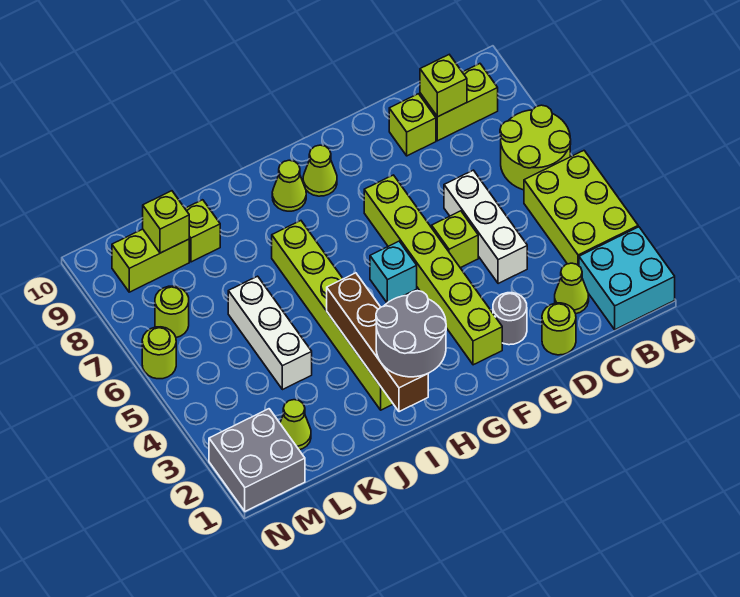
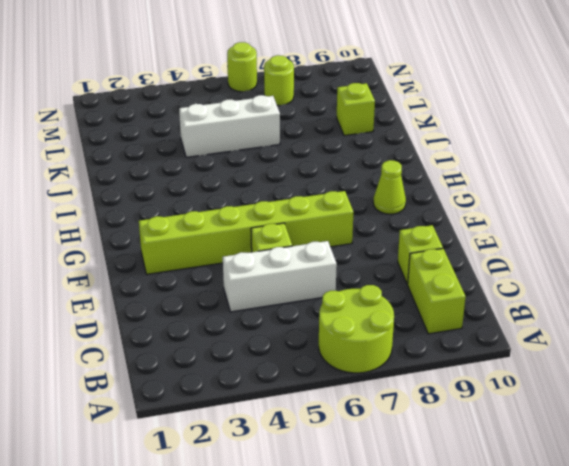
none -> cyan brick A1:B2 level 1
none -> lime brick A3:B5 level 1
none -> lime cone C2 level 1

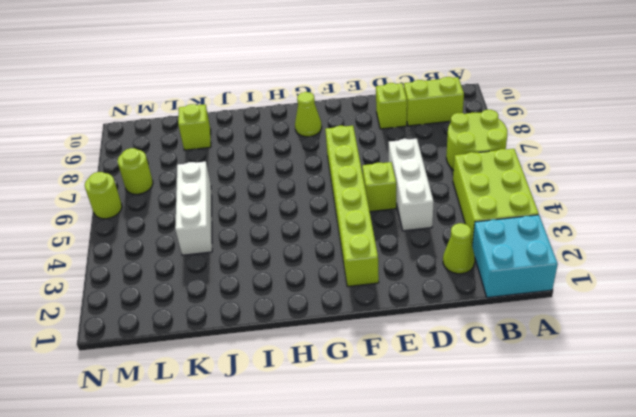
none -> lime round brick D1 level 1
none -> grey round brick E2 level 1
none -> cyan brick G5 level 1

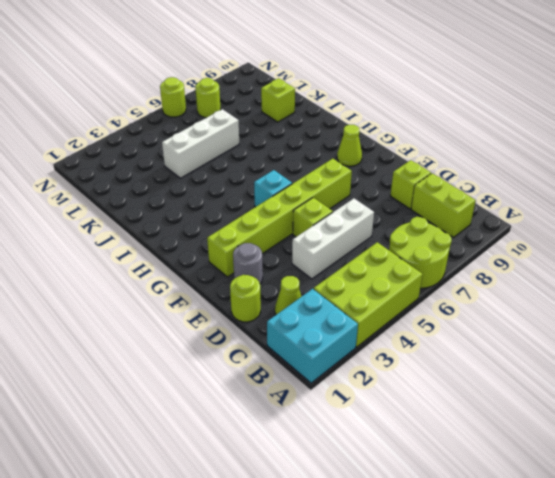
none -> lime cone H9 level 1
none -> lime brick I2:I7 level 1
none -> lime cone L2 level 1

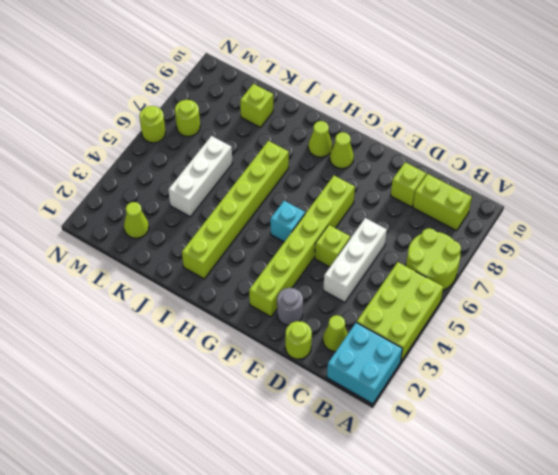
none -> lime brick L9:M9 level 1
none -> grey brick M1:N2 level 1
none -> lime brick C9 level 2

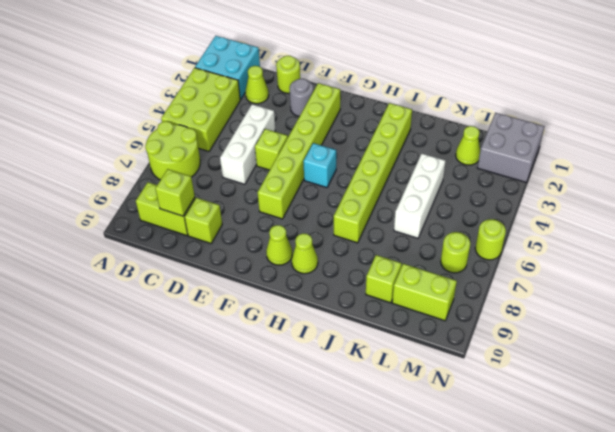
none -> brown brick I1:I4 level 2
none -> lime brick L9 level 2
none -> grey round brick H1:I2 level 3

